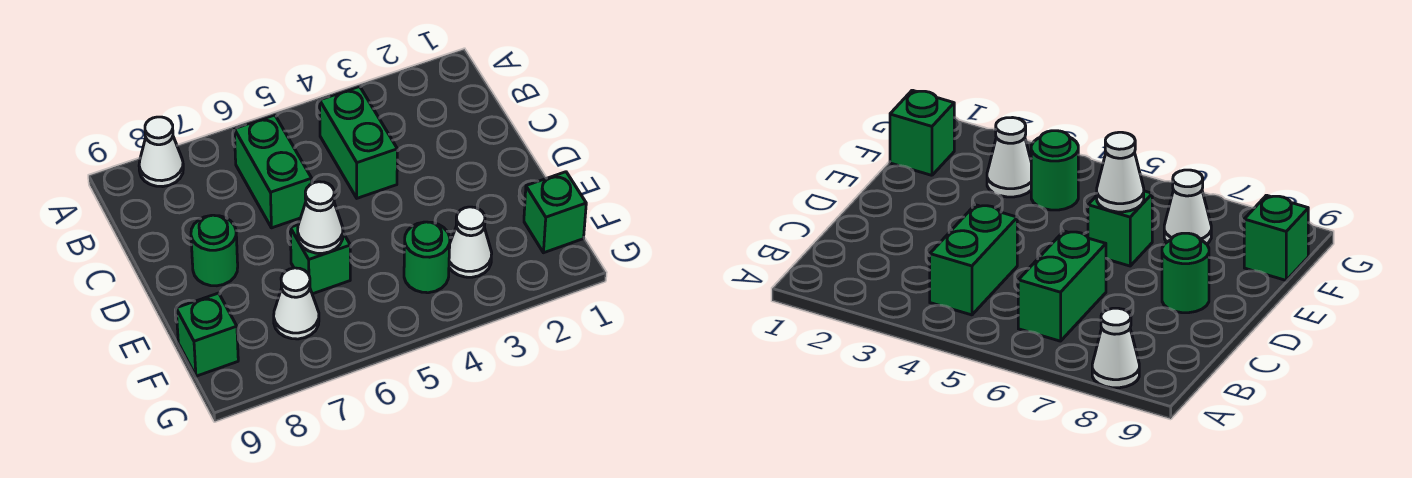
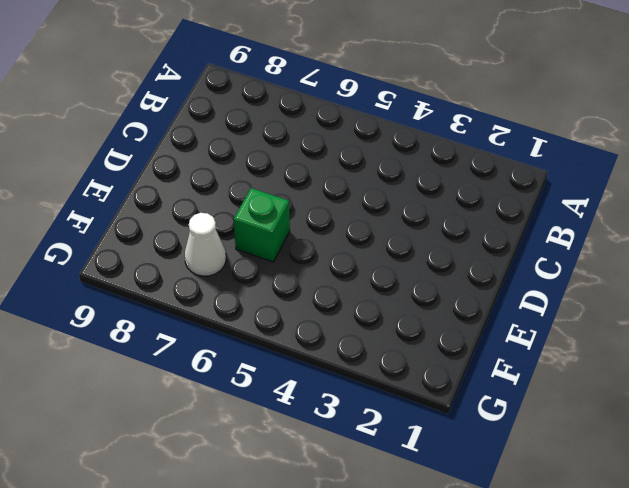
none -> white cone A8 level 1
none -> green brick B4:C4 level 1

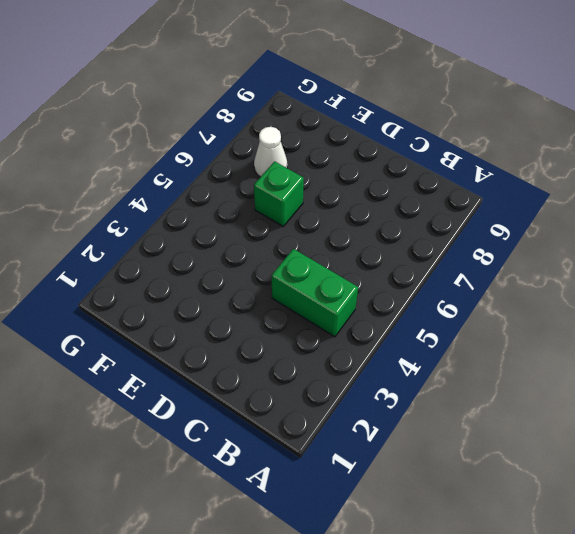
none -> white cone A8 level 1
none -> green brick B6:C6 level 1

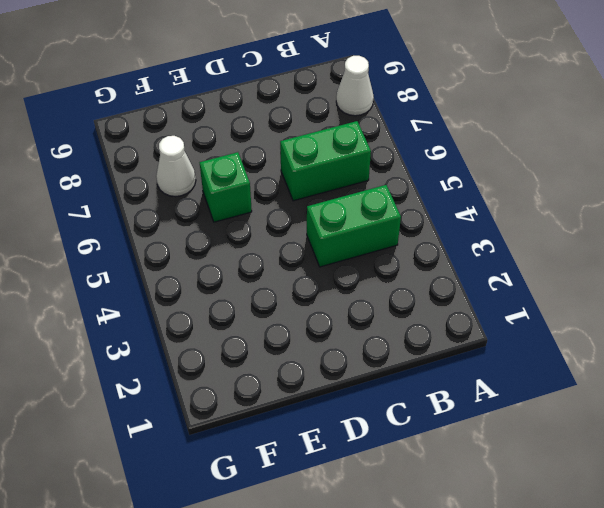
none -> green round brick D8 level 1
none -> green brick F1 level 1

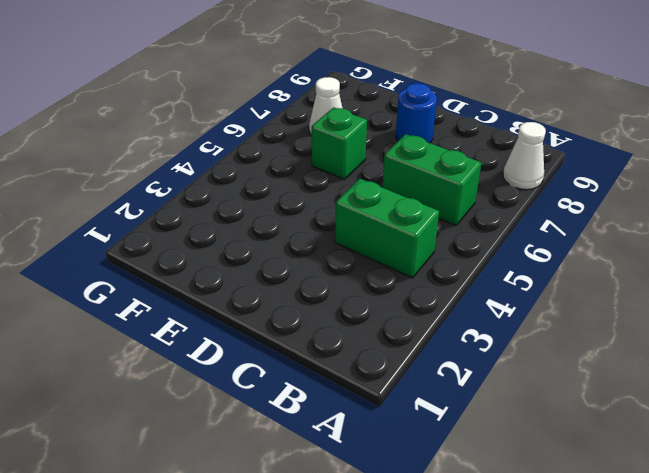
blue round brick D8 level 1 -> green round brick D8 level 1
none -> green brick F1 level 1
none -> white cone F3 level 1

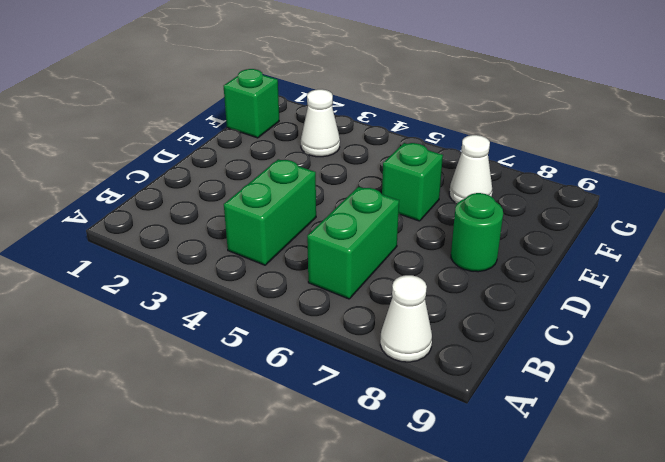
none -> green round brick F4 level 1
none -> green brick F9 level 1

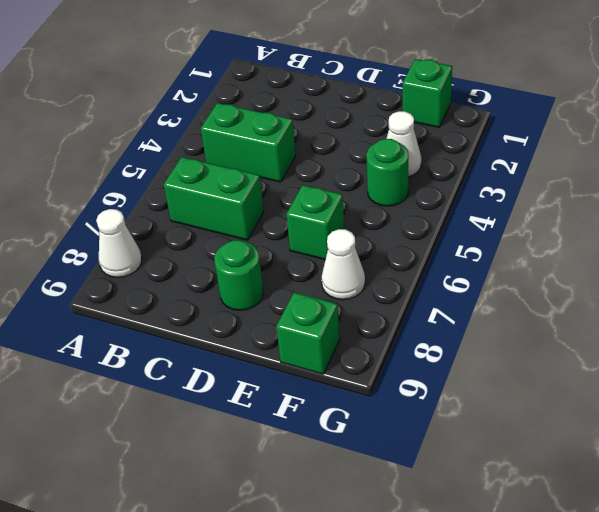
none -> white cone E6 level 2

